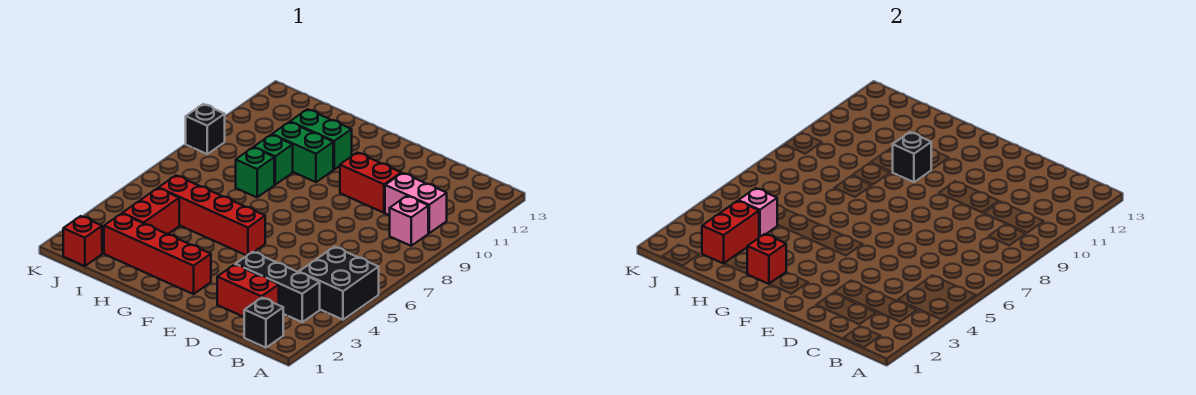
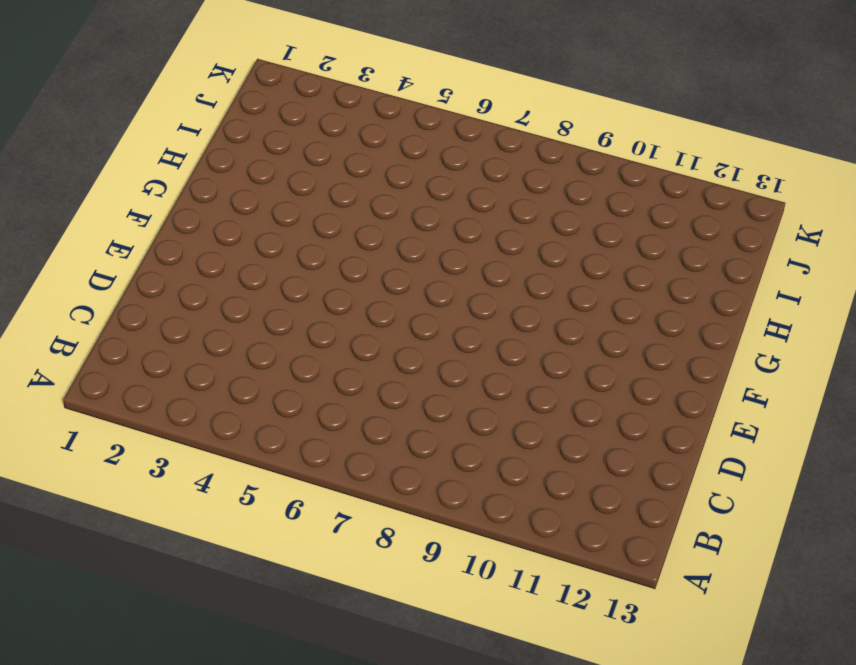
none -> black brick A4:B5 level 1
none -> black brick B1 level 1
none -> black brick B3:D3 level 1

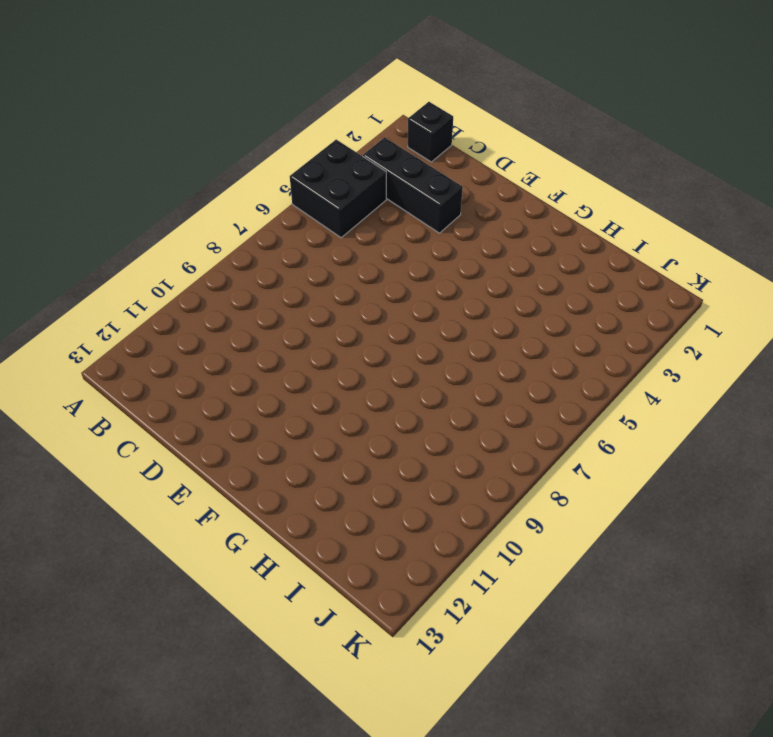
none -> pink brick B9 level 1
none -> pink brick B10:C10 level 1
none -> red brick C2:D2 level 1

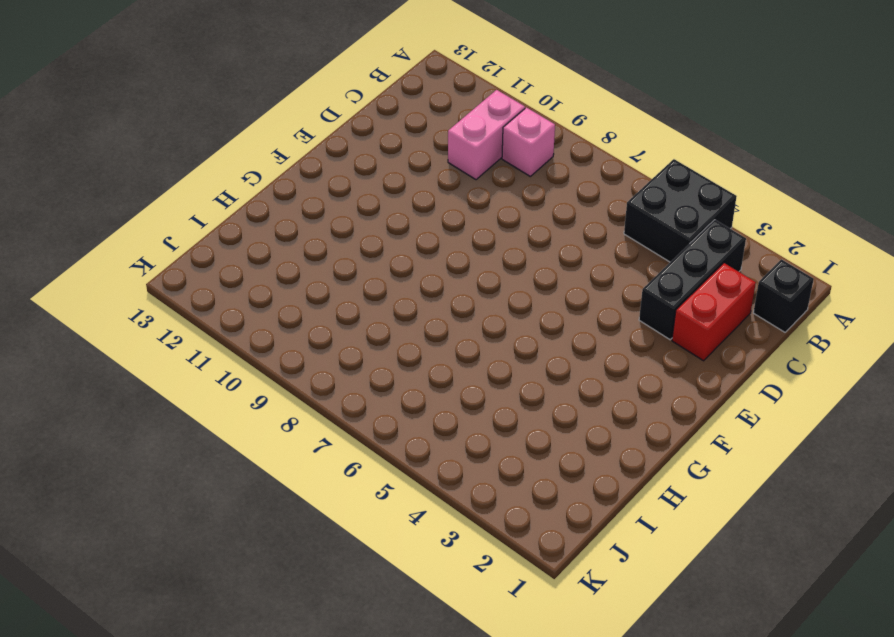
none -> red brick D10:E10 level 1
none -> red brick F2:I2 level 1
none -> red brick F5:I5 level 1

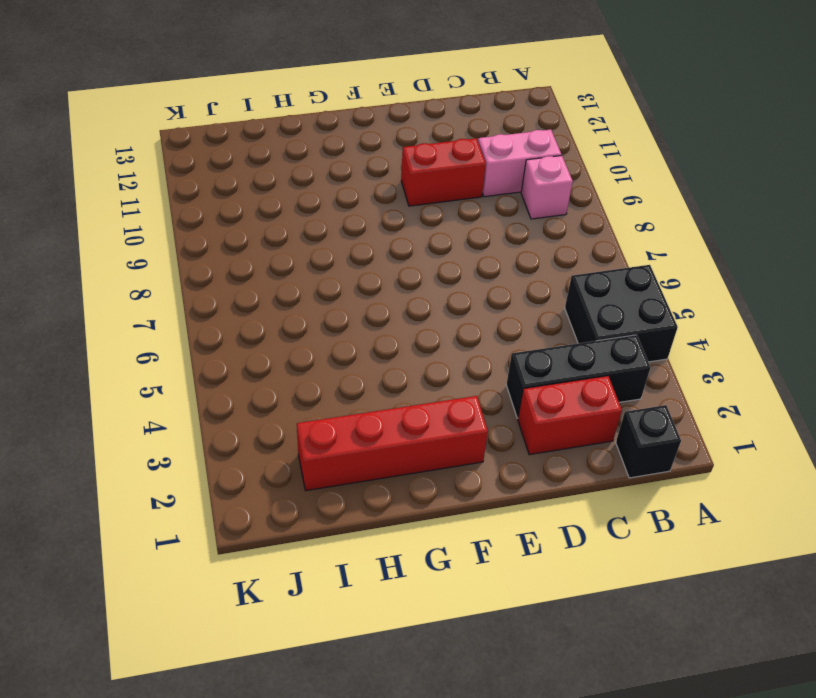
none -> red brick F5:I5 level 1
none -> green brick G10:H10 level 1
none -> green brick G11:H11 level 1

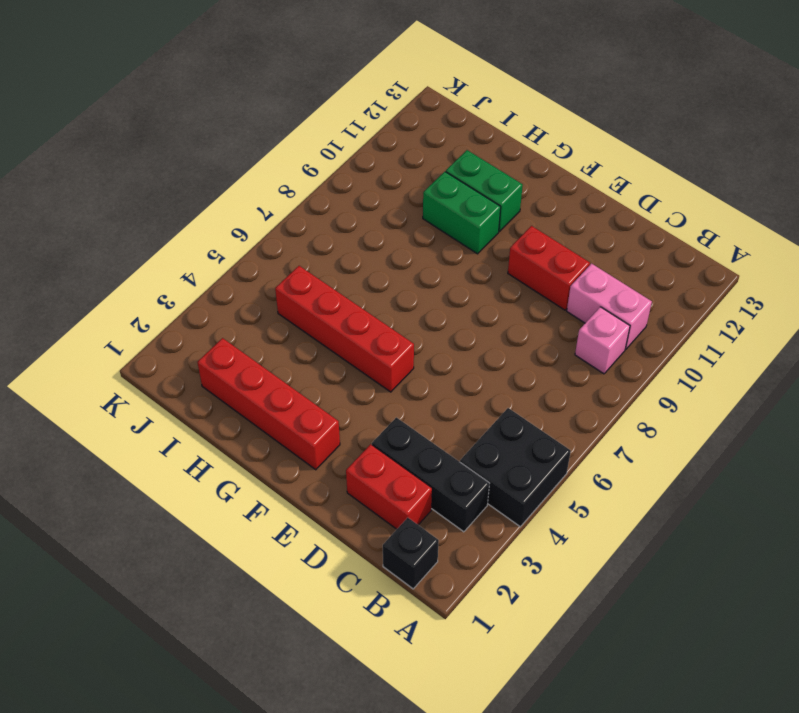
none -> green brick H8 level 1
none -> green brick H9 level 1
none -> red brick I3:I4 level 1

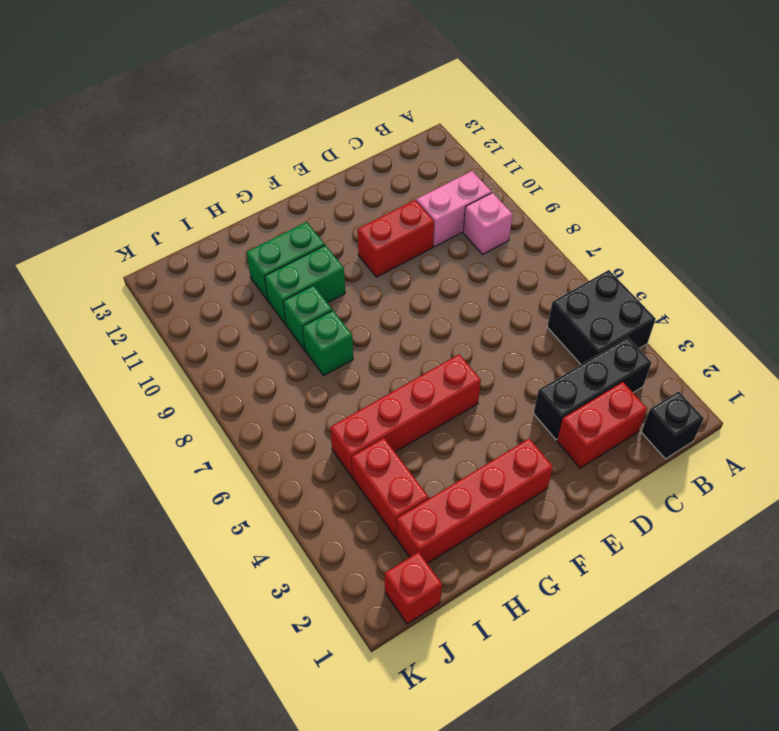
none -> black brick K9 level 1
none -> red brick G2 level 2
none -> black brick G10 level 2

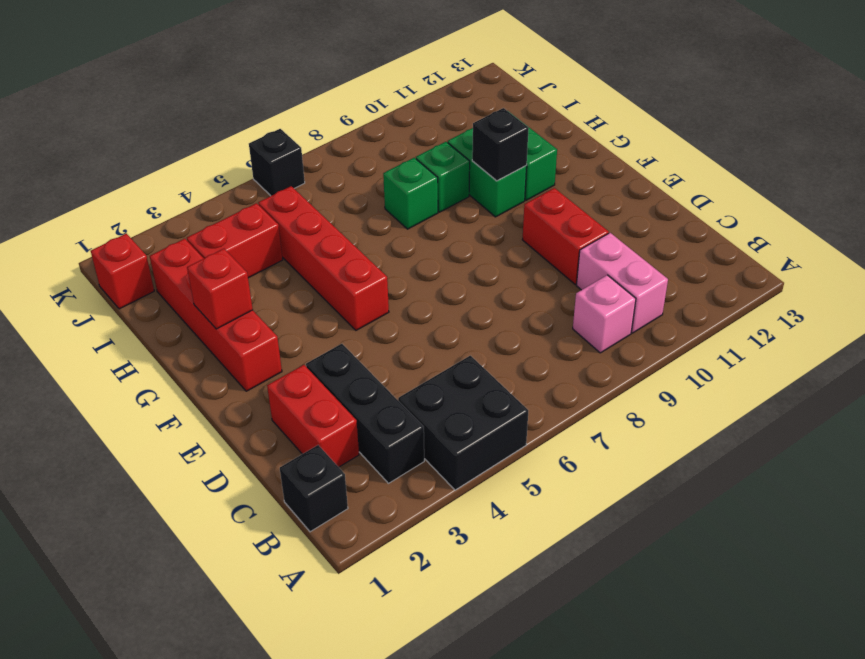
black brick K6 level 1 -> black brick K9 level 1
none -> red brick I2:I3 level 2
none -> pink brick I4 level 2

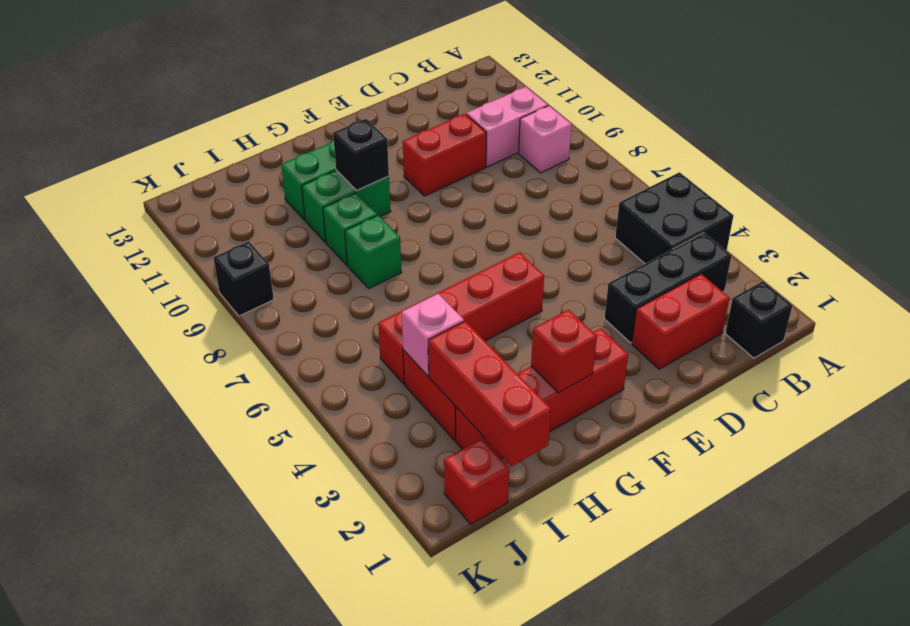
red brick I1:I3 level 2 -> red brick I2:I3 level 2

